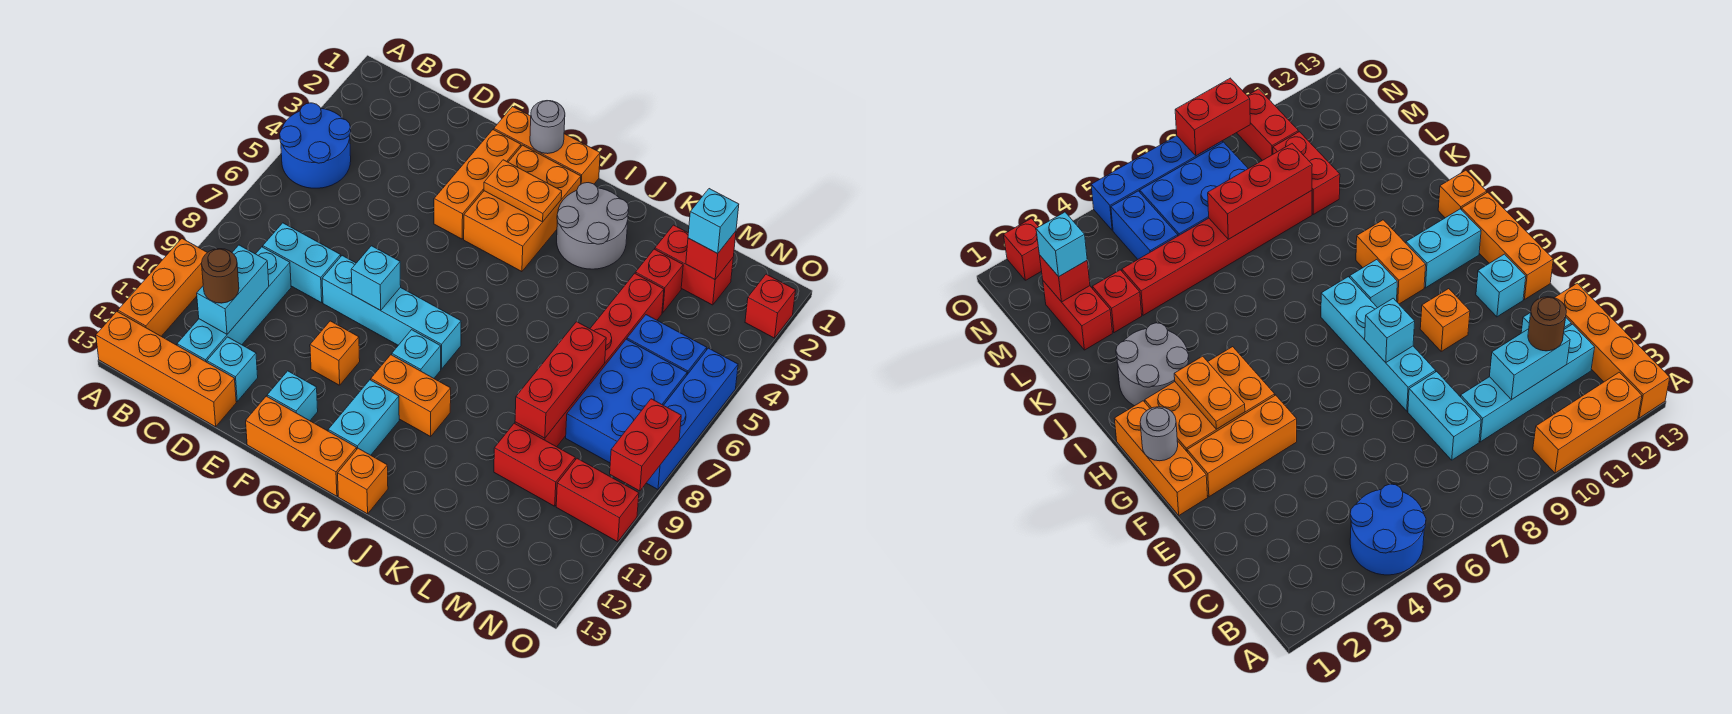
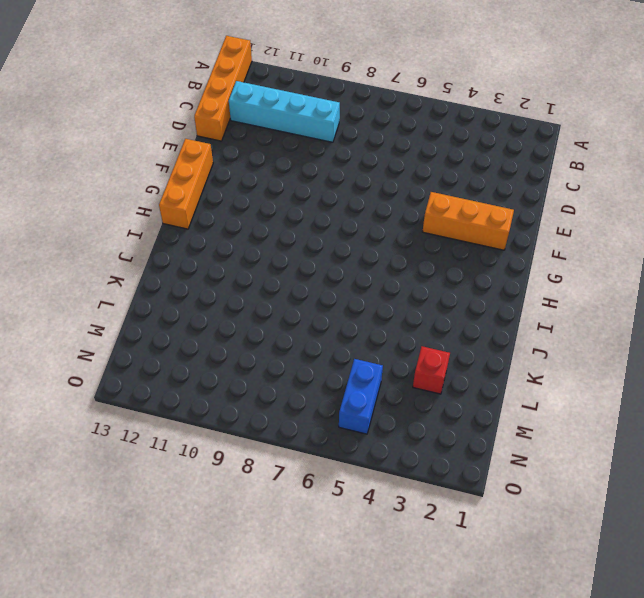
none -> blue round brick A4:B5 level 1
none -> orange brick A10:A12 level 1
none -> cyan brick C8:D8 level 1
none -> cyan brick D12 level 1

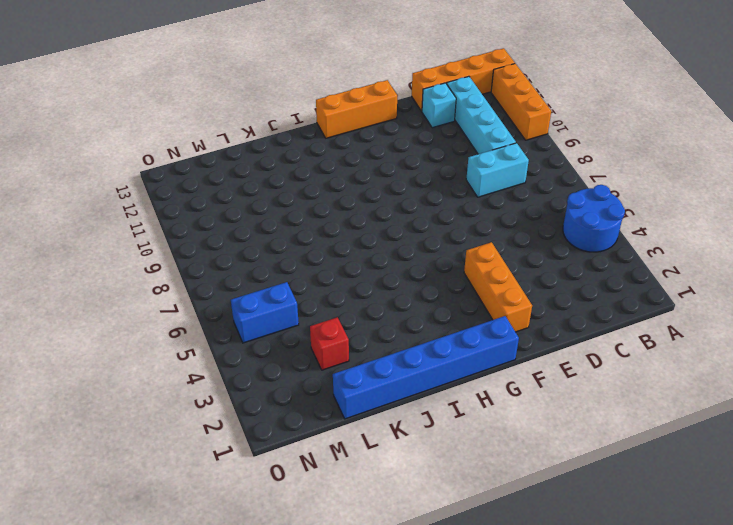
blue brick G1:L1 level 1 -> orange brick F1:H1 level 1
none -> cyan brick E8:H8 level 1
none -> orange brick F10 level 1
none -> cyan brick F12 level 1
none -> orange brick G2:H4 level 1

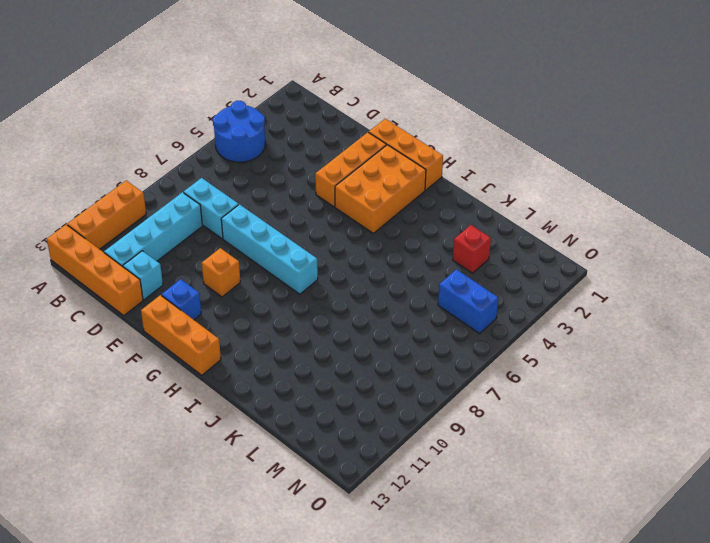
blue brick F12 level 1 -> cyan brick F12 level 1
none -> cyan brick H9 level 1
none -> orange brick H10:I10 level 1
none -> cyan brick H11:H12 level 1
none -> grey round brick I2:J3 level 1

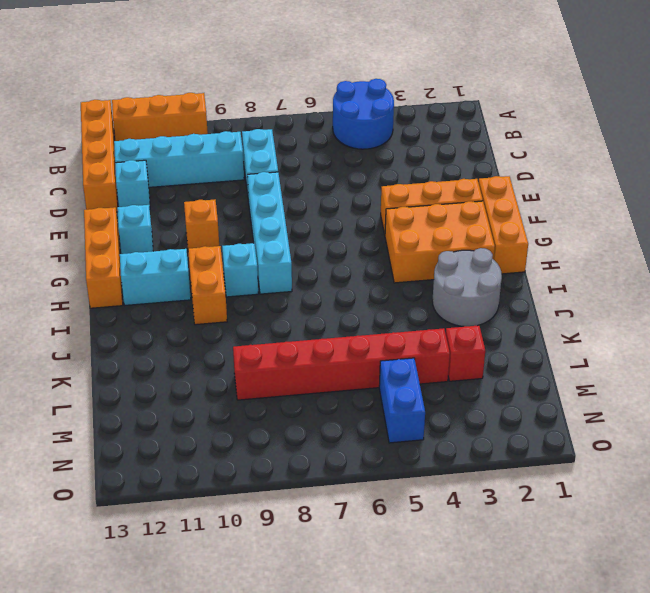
none -> orange brick I13 level 1
none -> red brick L2:M2 level 1
none -> red brick L10:M10 level 1
none -> blue brick M6:N8 level 1

